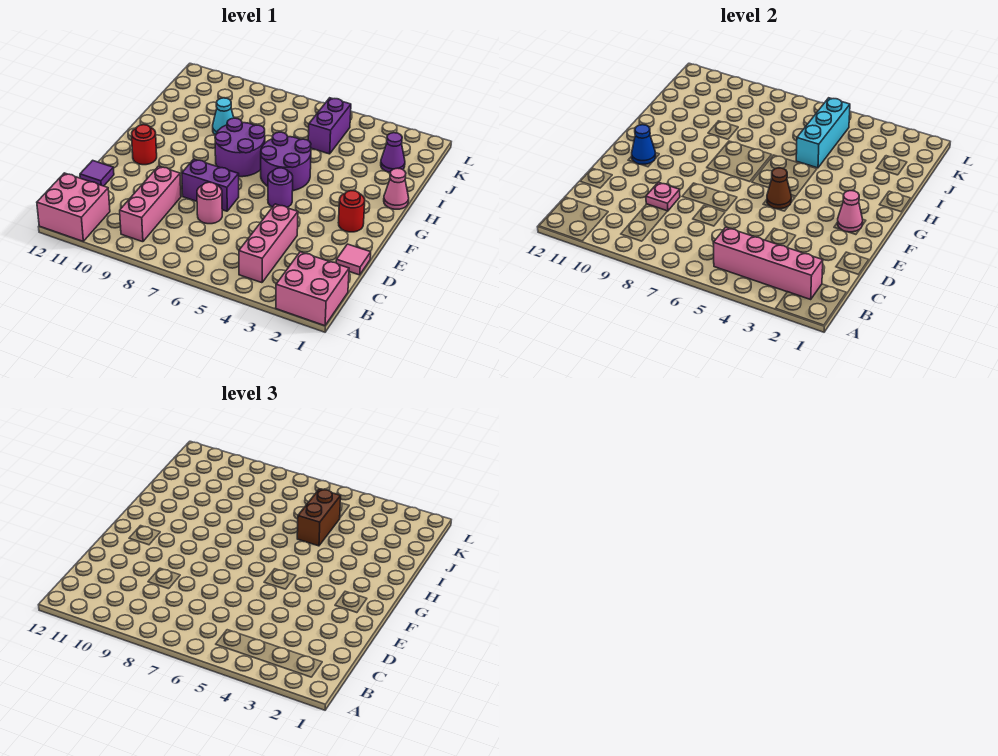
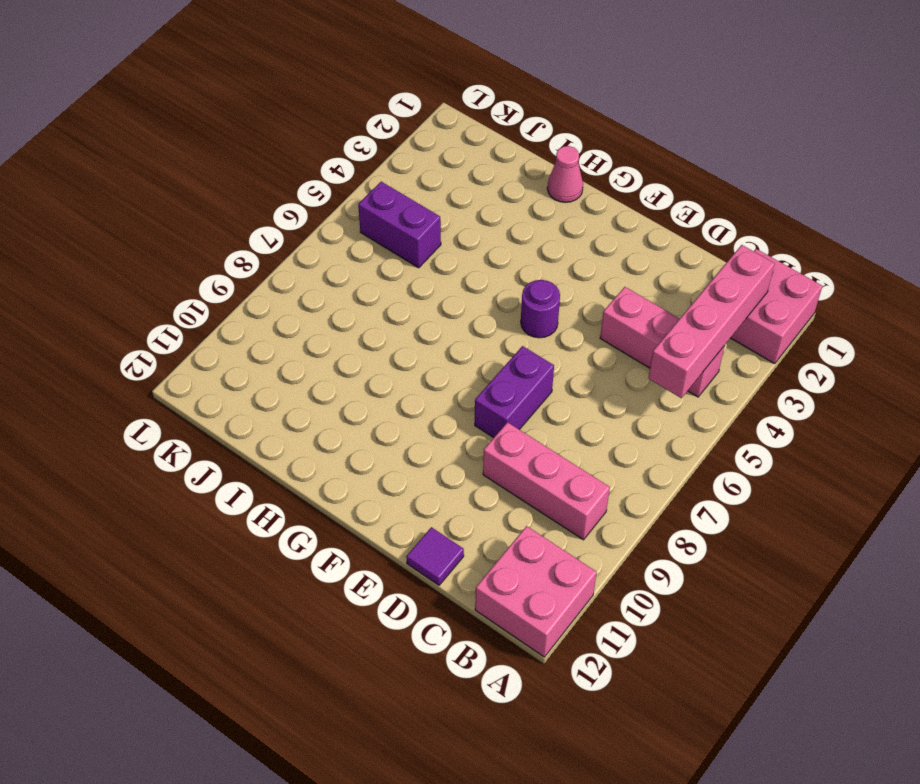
none -> pink tile D1 level 1
none -> pink round brick D7 level 1
none -> red round brick F2 level 1

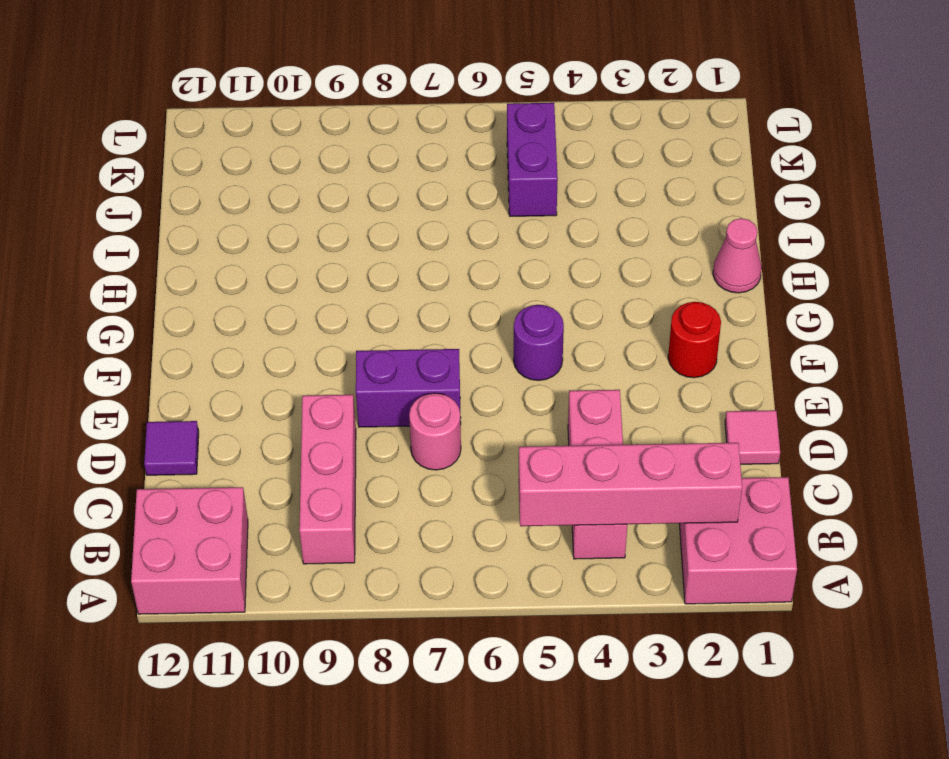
none -> red round brick F11 level 1
none -> purple round brick G5:H6 level 1
none -> purple round brick G7:H8 level 1

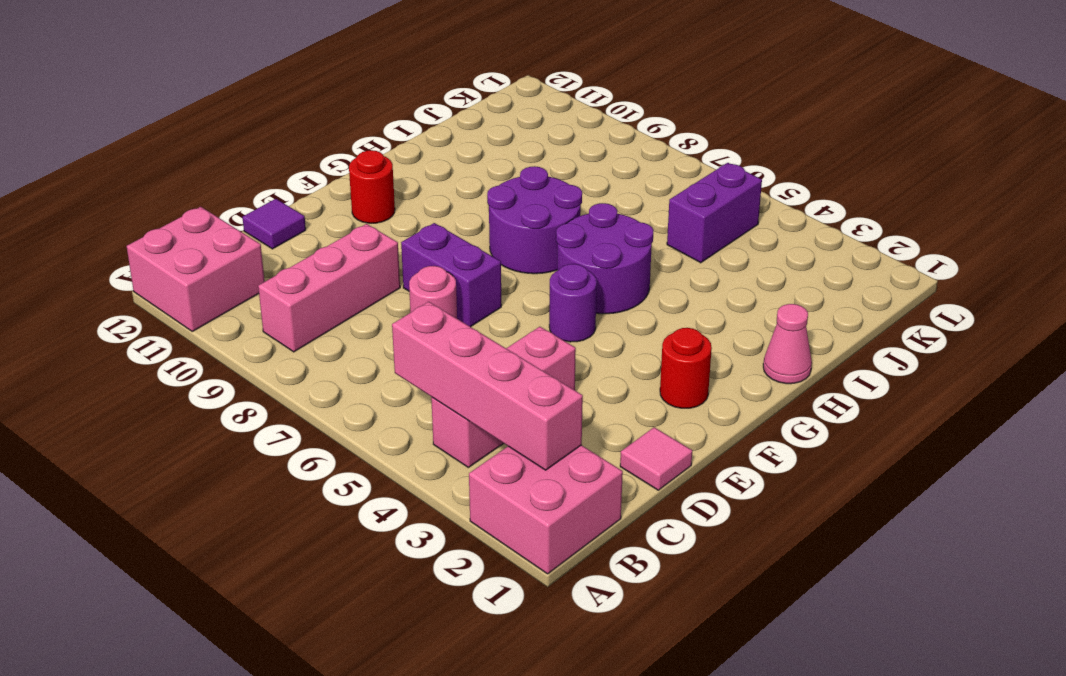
none -> cyan cone I9 level 1
none -> purple cone J2 level 1
none -> pink plate D9 level 2

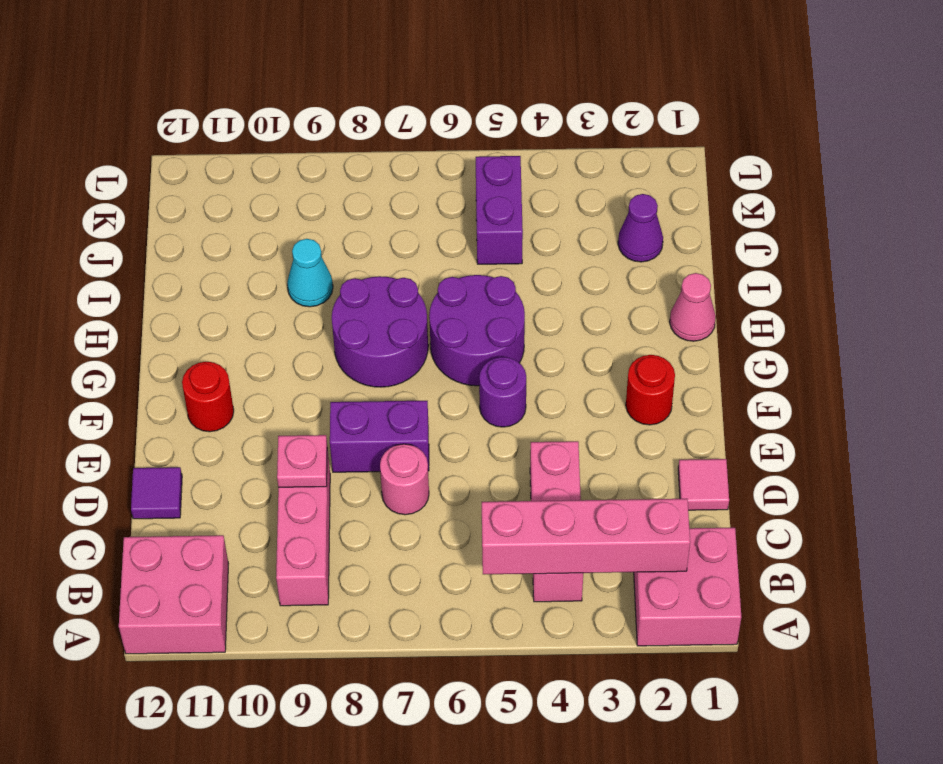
none -> pink cone F2 level 2
none -> brown cone F5 level 2
none -> blue cone F11 level 2

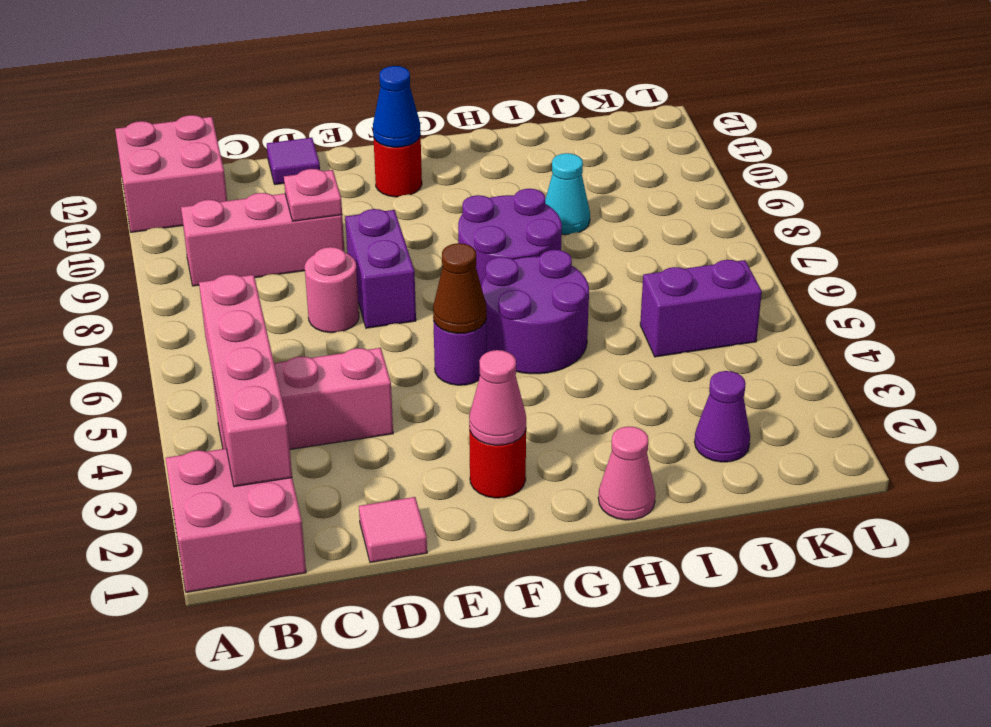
none -> cyan brick I5:K5 level 2
none -> brown brick I5:J5 level 3

